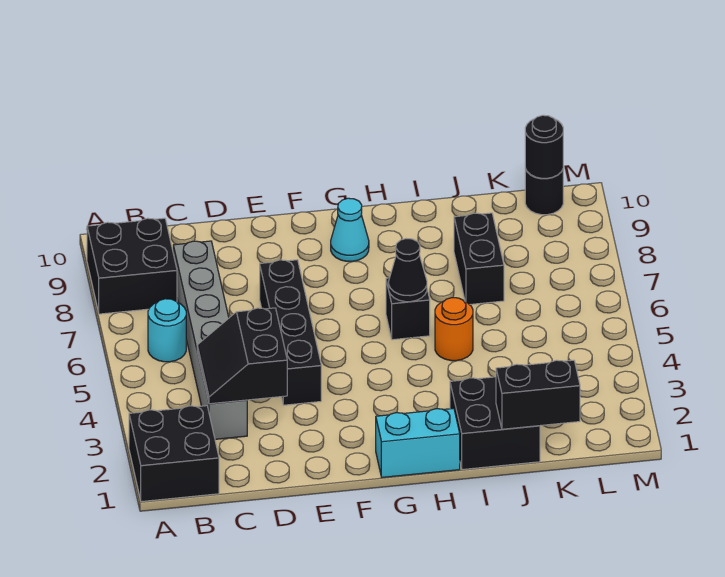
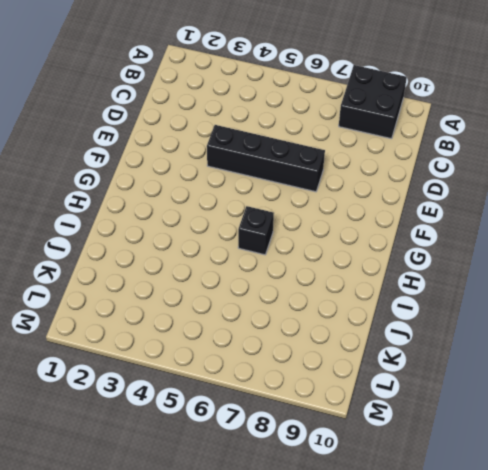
none -> black brick A1:B2 level 1
none -> cyan round brick B6 level 1
none -> grey brick C3:C8 level 1

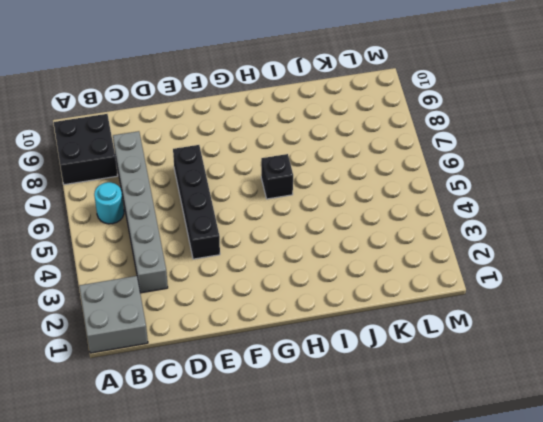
grey brick A1:B2 level 1 -> black brick A1:B2 level 1
none -> cyan brick G1:H1 level 1
none -> cyan cone G9 level 1
none -> black brick I1:J2 level 1

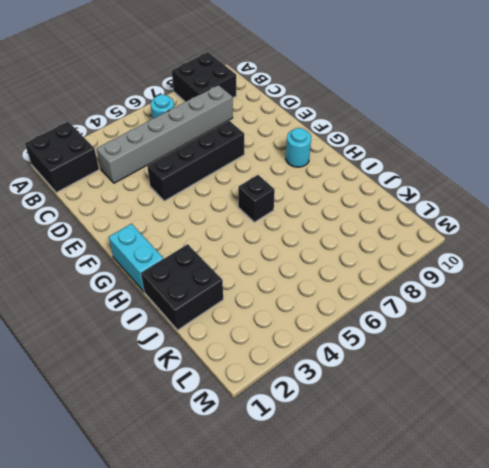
cyan round brick G9 level 1 -> cyan cone G9 level 1
none -> orange round brick I5 level 1
none -> black brick J7:J8 level 1
none -> black round brick L10 level 1

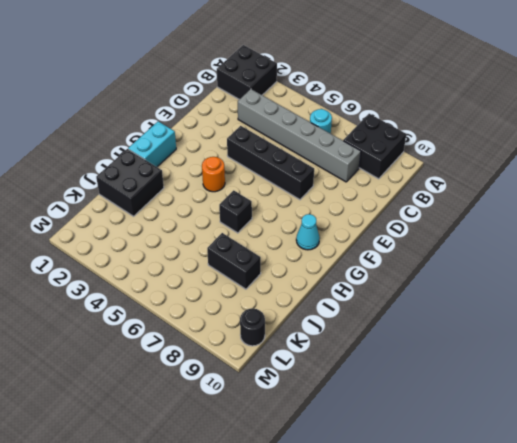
orange round brick G4 level 1 -> orange round brick I5 level 1
none -> black slope C3:D4 level 2 top D
none -> black cone H6 level 2
none -> black brick J1:K1 level 2

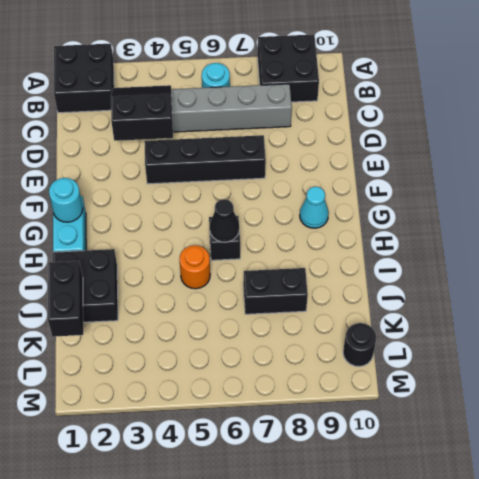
cyan round brick G1 level 2 -> none
none -> black round brick L10 level 2

